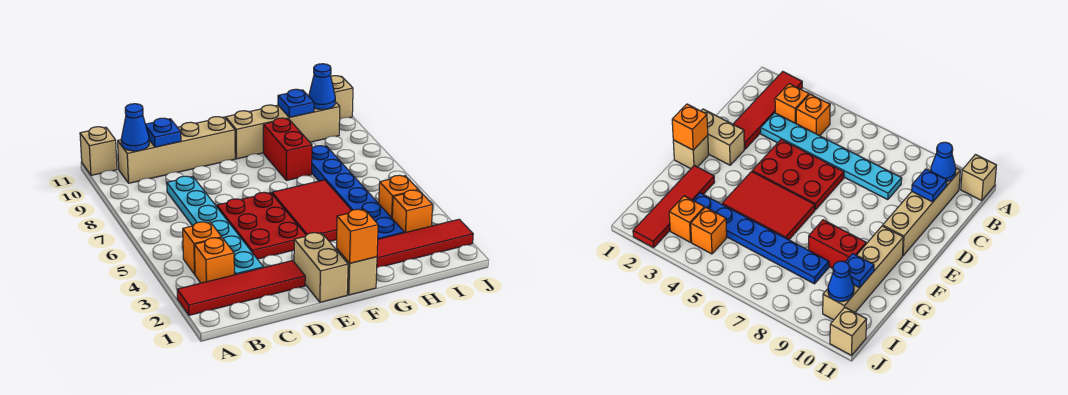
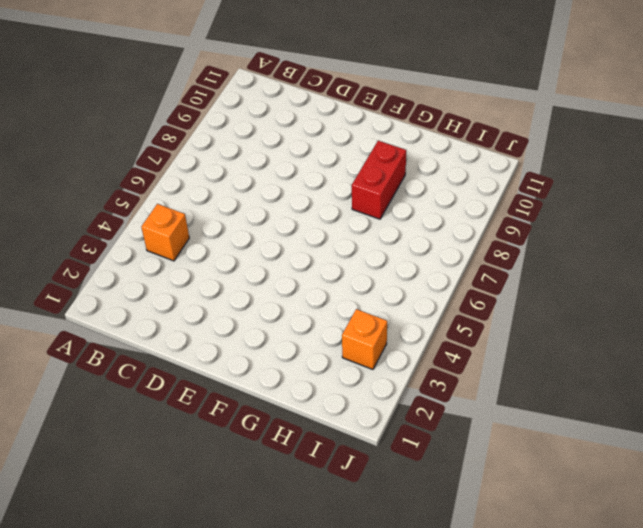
none -> red tile A2:D2 level 1
none -> tan brick A11 level 1
none -> orange brick B3 level 1

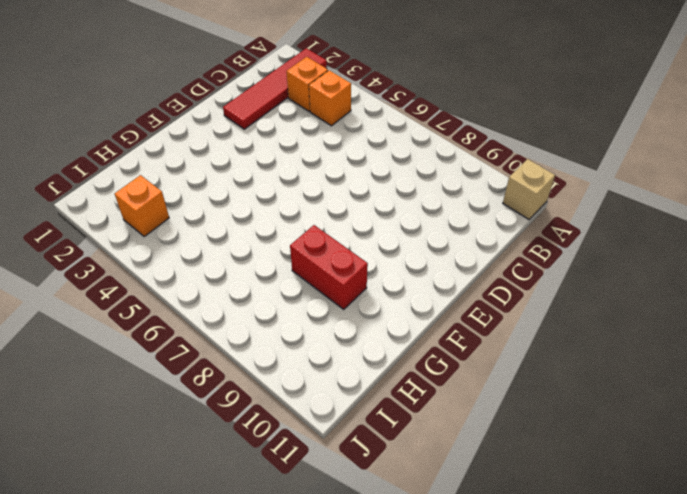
none -> tan brick B10:E10 level 1
none -> cyan plate C3:C8 level 1
none -> red plate D4:E6 level 1

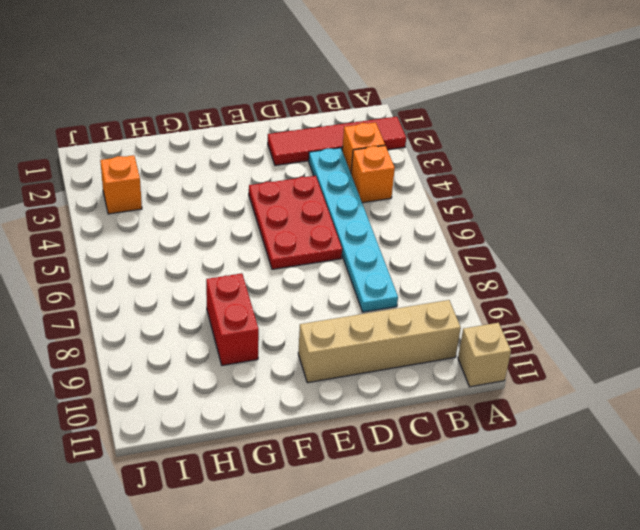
none -> tan brick E1:E2 level 1
none -> tan brick F1 level 1
none -> red tile F4:G6 level 1

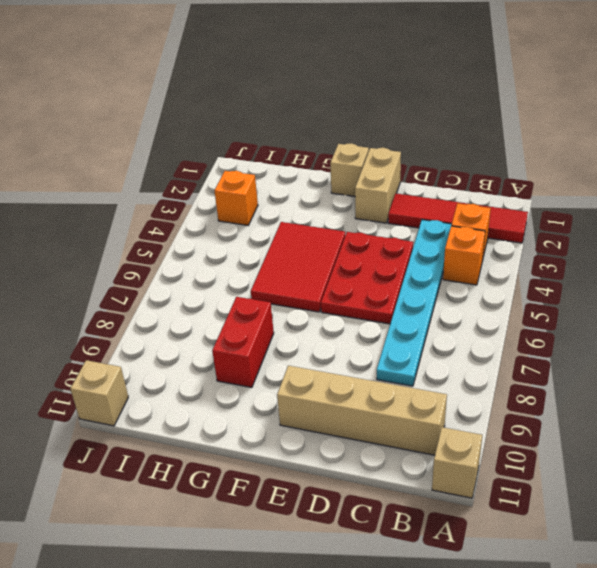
none -> tan brick F10:I10 level 1
none -> red tile G2:J2 level 1
none -> blue plate H3:H8 level 1

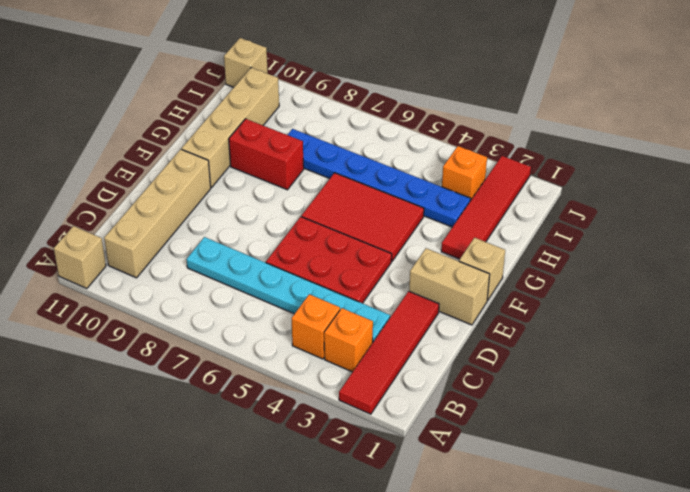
none -> orange brick I4 level 1
none -> blue cone B10 level 2
none -> blue plate C10 level 2

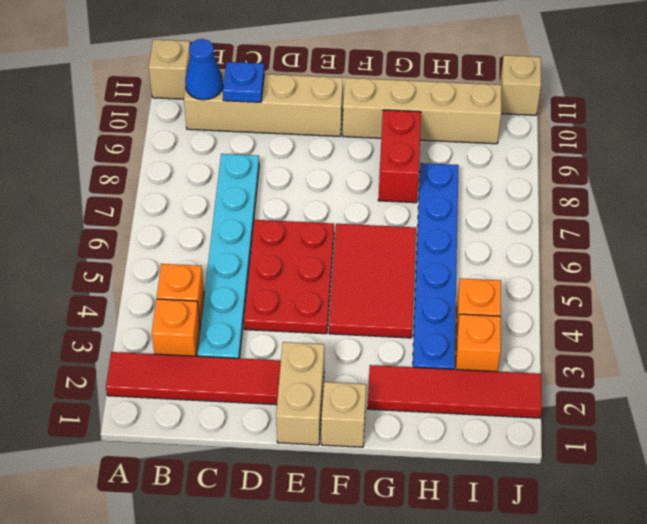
none -> orange brick F1 level 2
none -> blue plate H10 level 2
none -> blue cone I10 level 2

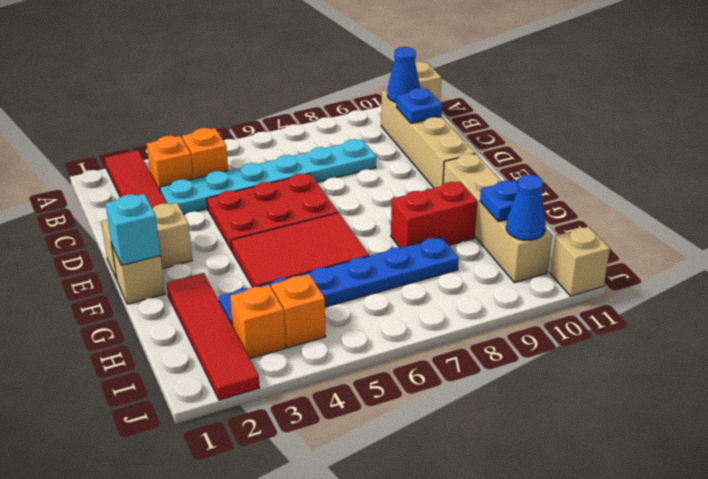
cyan brick F1 level 2 -> orange brick F1 level 2

